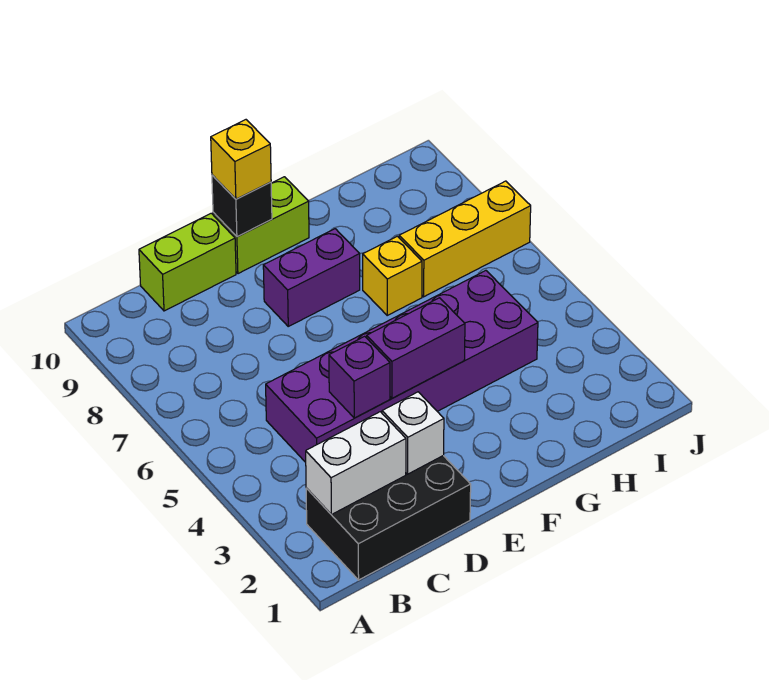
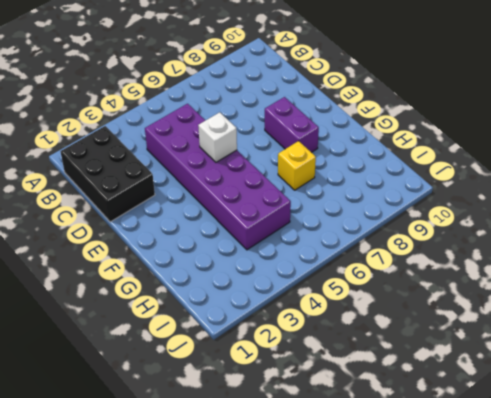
white brick E5 level 2 -> white brick D2 level 2
none -> lime brick C10:D10 level 1
none -> lime brick E10:F10 level 1
none -> yellow brick H7:J7 level 1

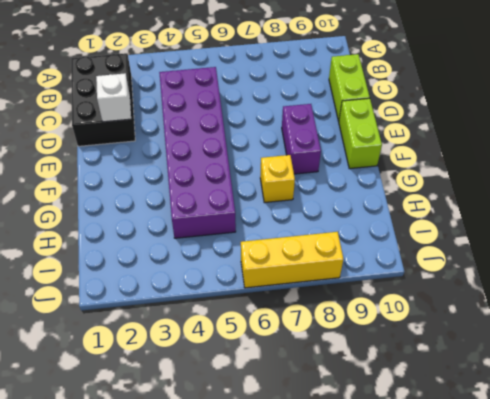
yellow brick J6:J8 level 1 -> yellow brick H7:J7 level 1
none -> white brick B2:C2 level 2
none -> purple brick D4 level 2
none -> purple brick E4:F4 level 2

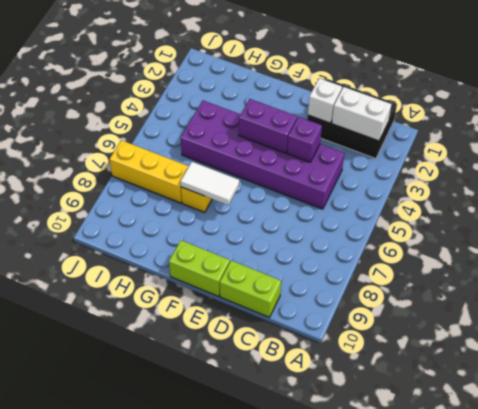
white tile F7:G7 level 2 -> none
none -> purple brick E8:F8 level 1
none -> black brick E10 level 2
none -> yellow brick E10 level 3

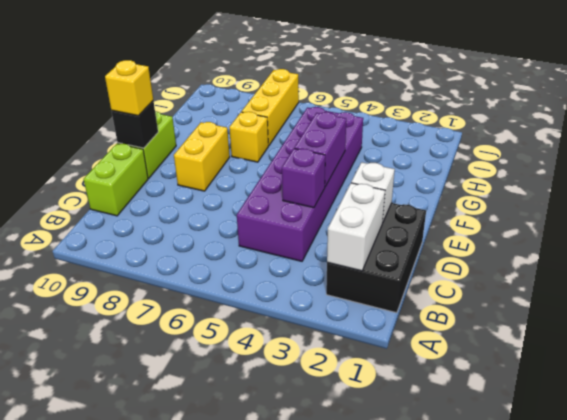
yellow brick E8:F8 level 1 -> purple brick E8:F8 level 1

